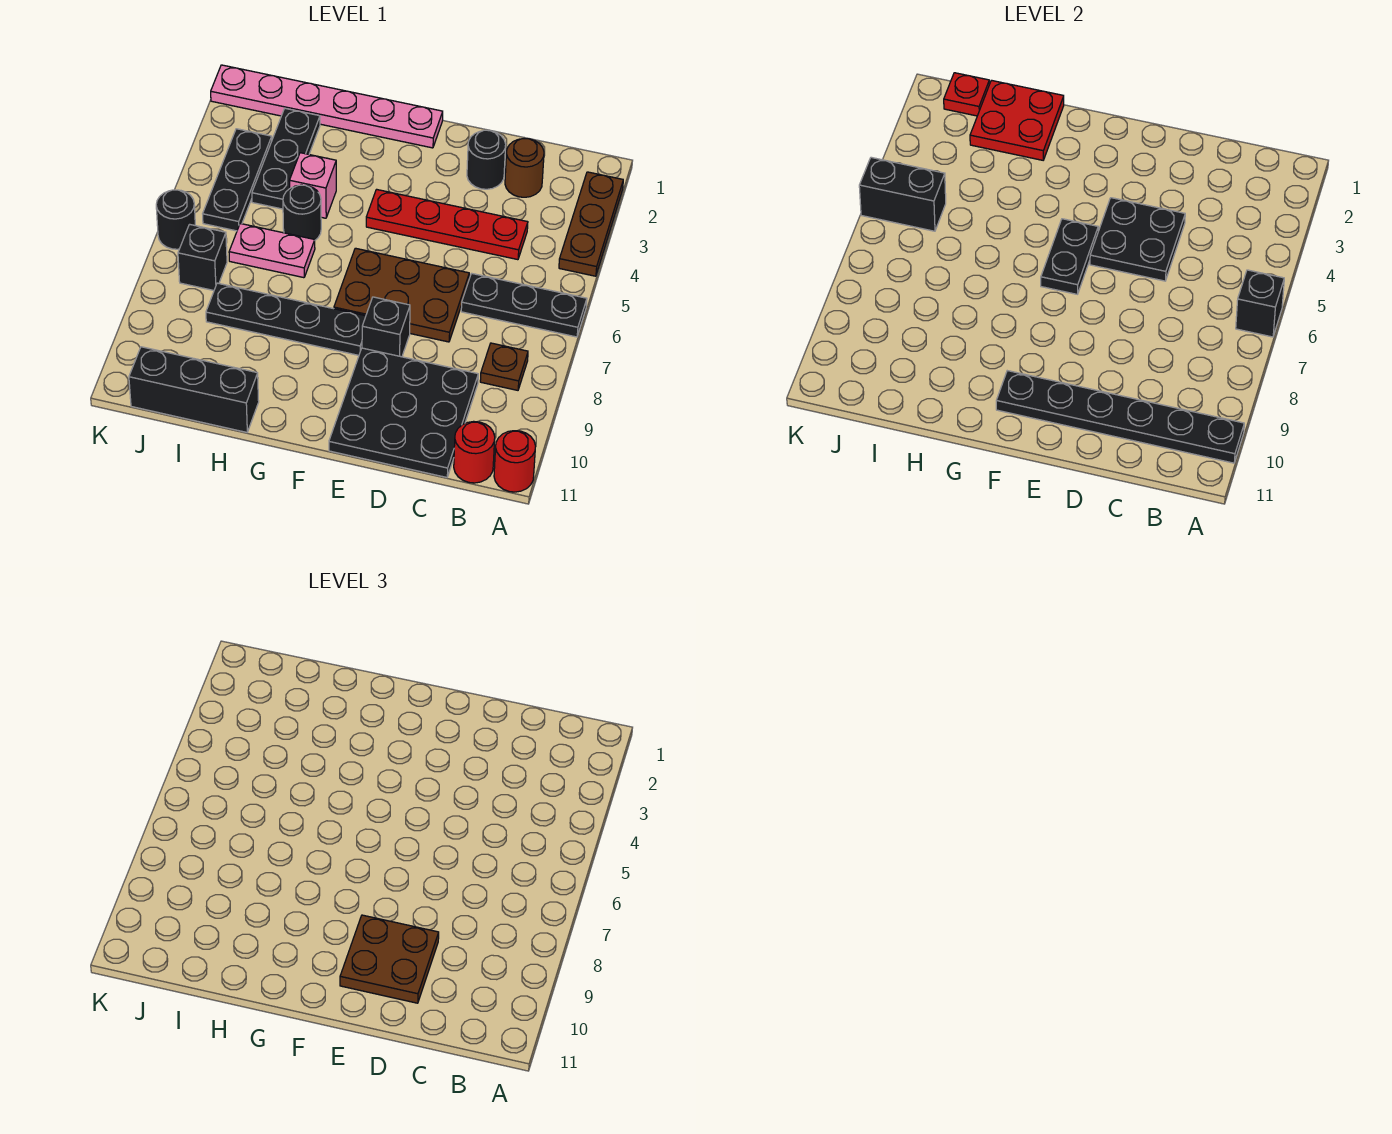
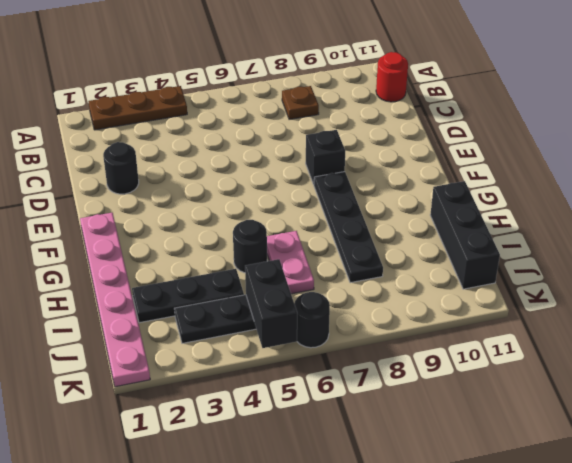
none -> black plate A6:C6 level 1
none -> red round brick A11 level 1
none -> brown round brick C2 level 1

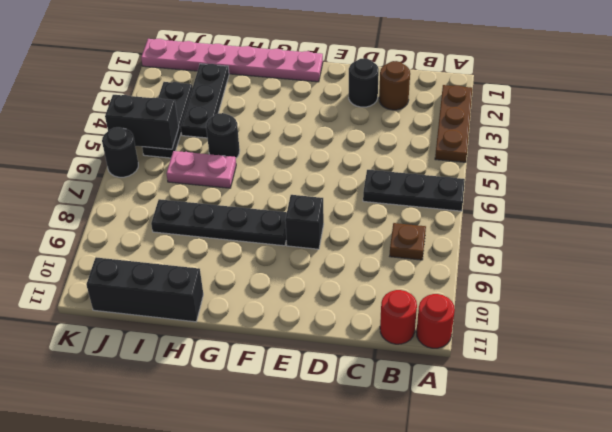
none -> red plate C4:F4 level 1
none -> black plate C9:E11 level 1
none -> brown plate D6:F7 level 1

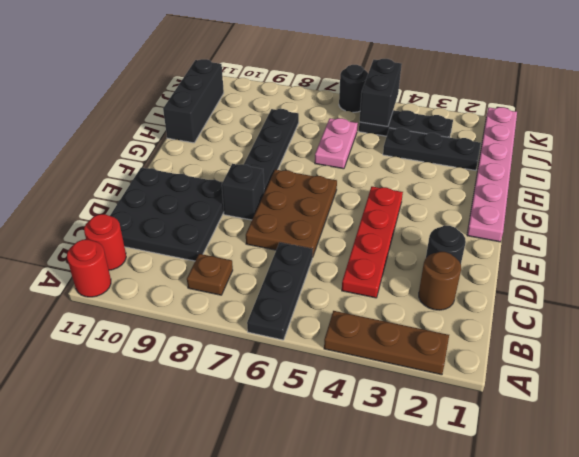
none -> pink brick H4 level 1
none -> black round brick H5 level 1
none -> black brick J7 level 1

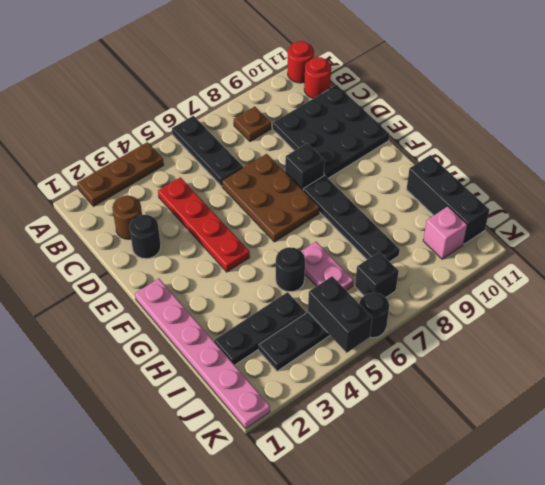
pink brick J10 level 1 -> pink brick H4 level 1
none -> black brick A6 level 2
none -> black plate A10:F10 level 2
none -> black plate D4:E5 level 2

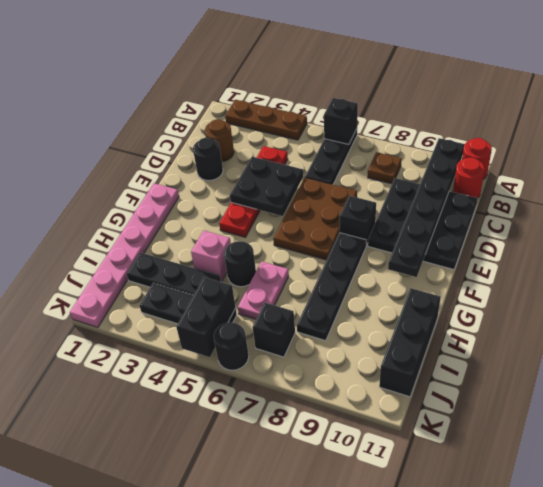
none -> black plate F5:F6 level 2
none -> red plate H1:I2 level 2
none -> red plate J1 level 2

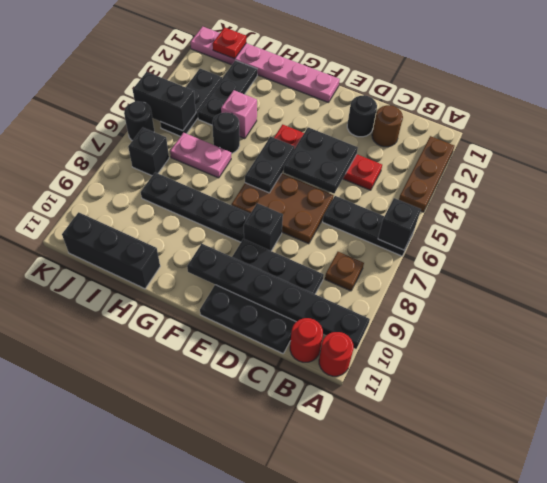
none -> red plate H1:I2 level 2
none -> brown plate D9:E10 level 3

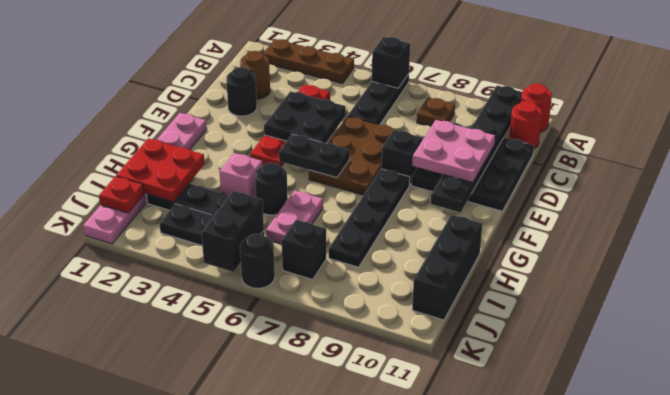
pink plate D9:E10 level 3 -> brown plate D9:E10 level 3

